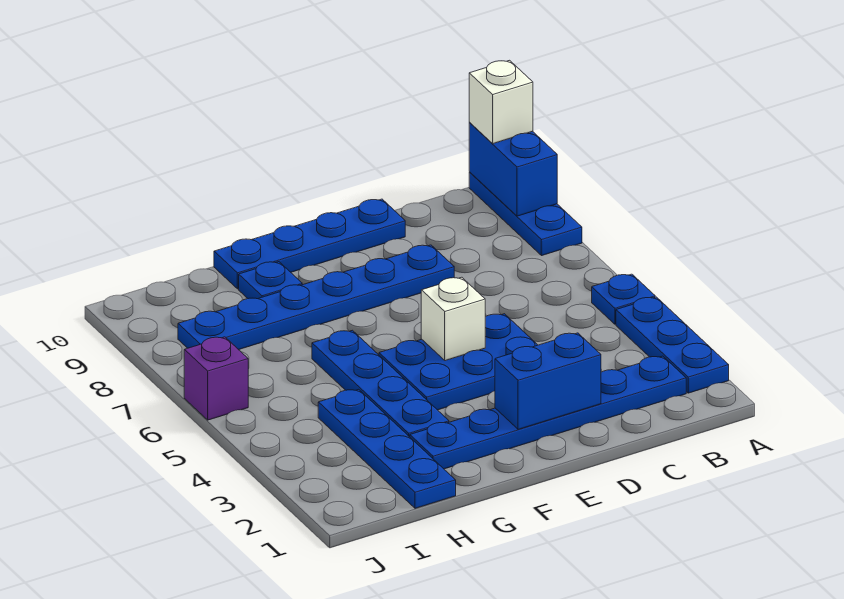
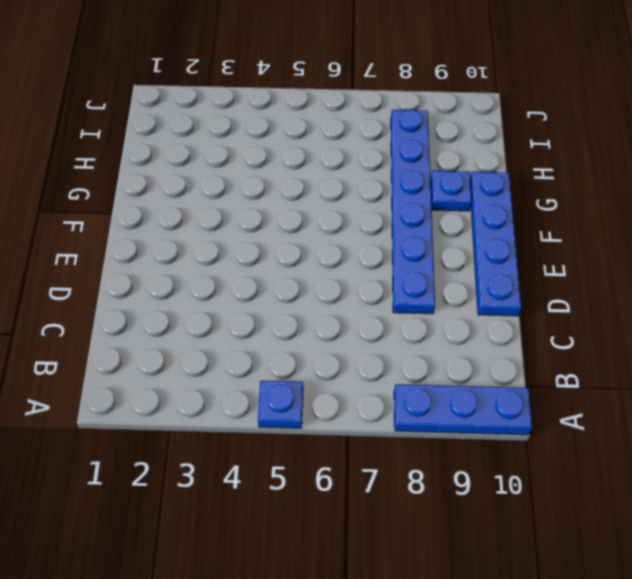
none -> blue plate A2:A4 level 1
none -> blue plate B2:G2 level 1
none -> blue plate D4:F5 level 1

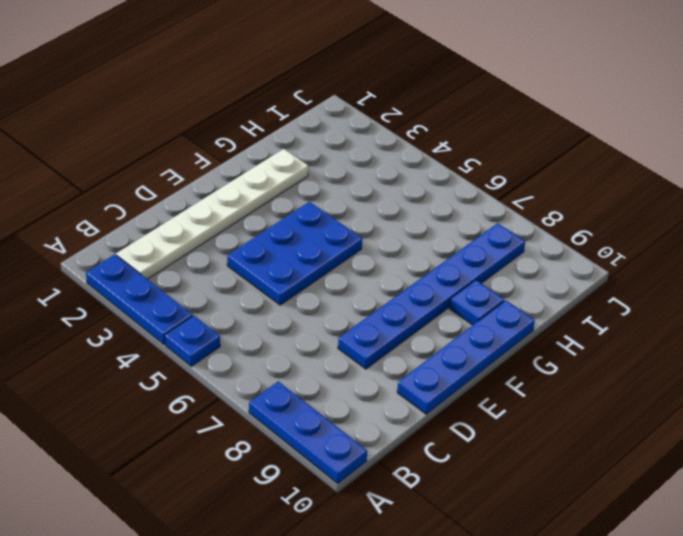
white plate B2:G2 level 1 -> blue plate B2:G2 level 1
none -> blue plate G3:G6 level 1
none -> blue plate H1:H4 level 1
none -> purple brick J6 level 1

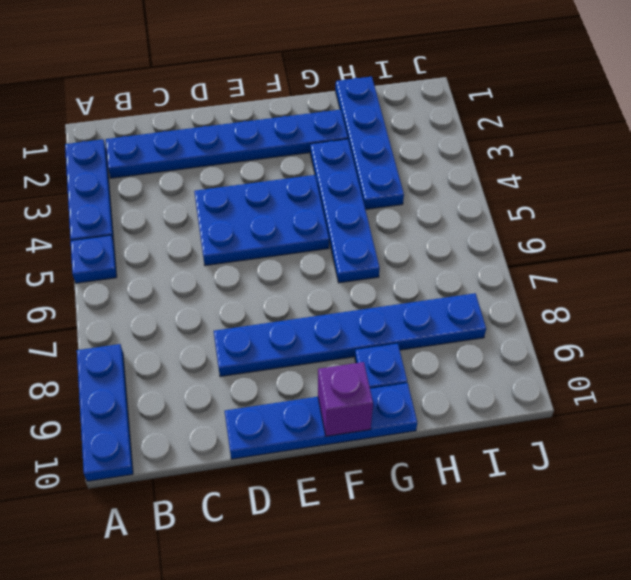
purple brick F10 level 2 -> purple brick J6 level 1
none -> blue brick A9:A10 level 2
none -> blue brick D2:E2 level 2
none -> white brick E5 level 2

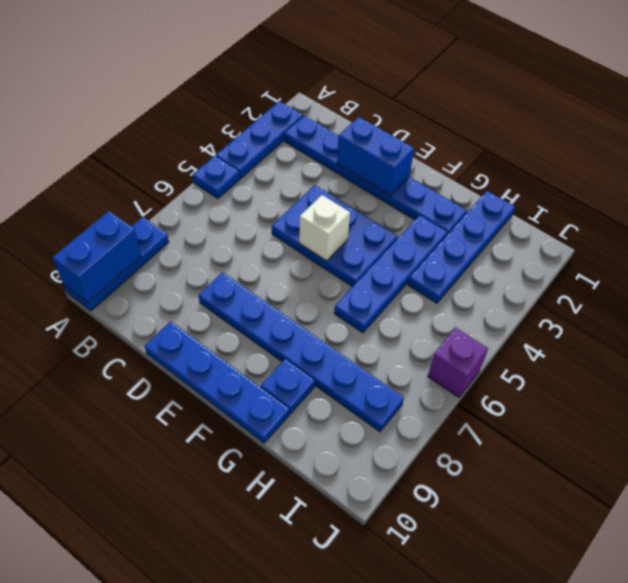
none -> white brick A10 level 3

